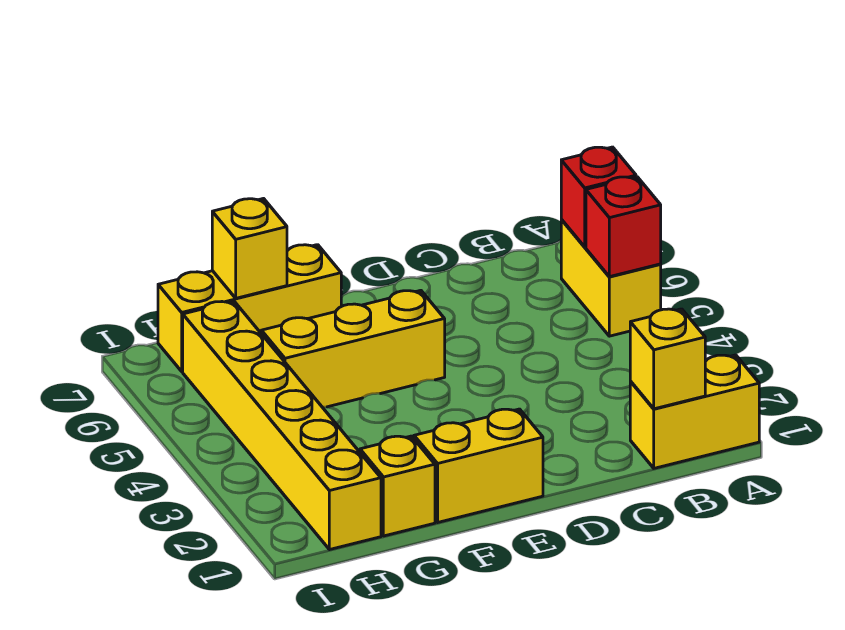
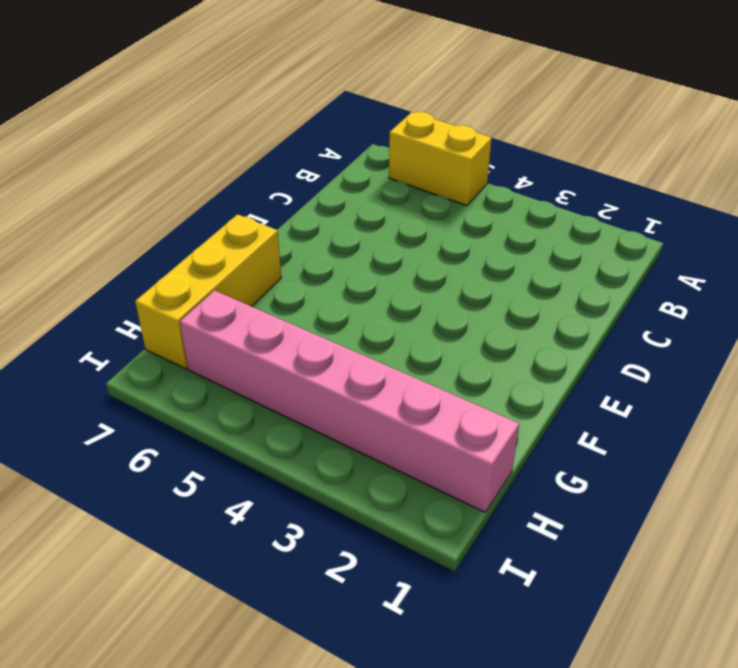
pink brick H1:H6 level 1 -> yellow brick H1:H6 level 1
none -> yellow brick A1:B1 level 1
none -> yellow brick E1:F1 level 1

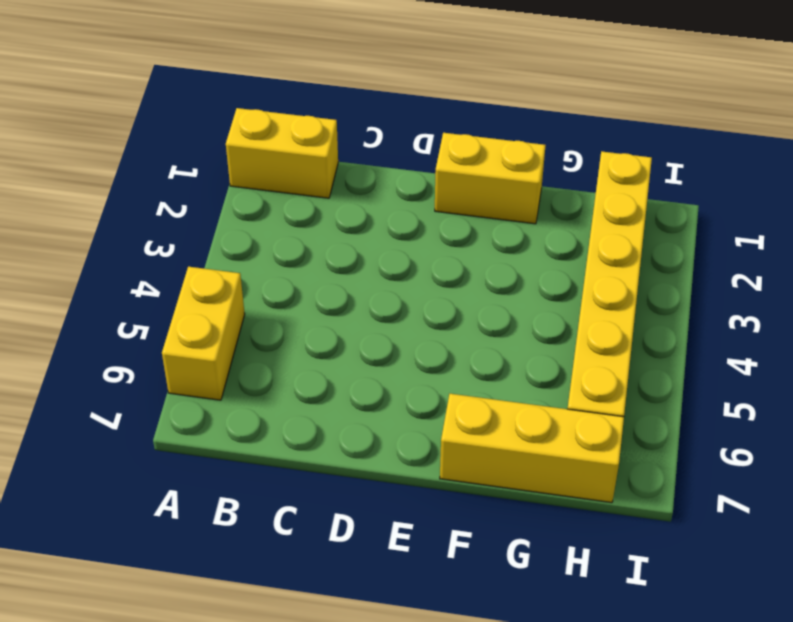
none -> yellow brick E5:G5 level 1
none -> yellow brick G1 level 1

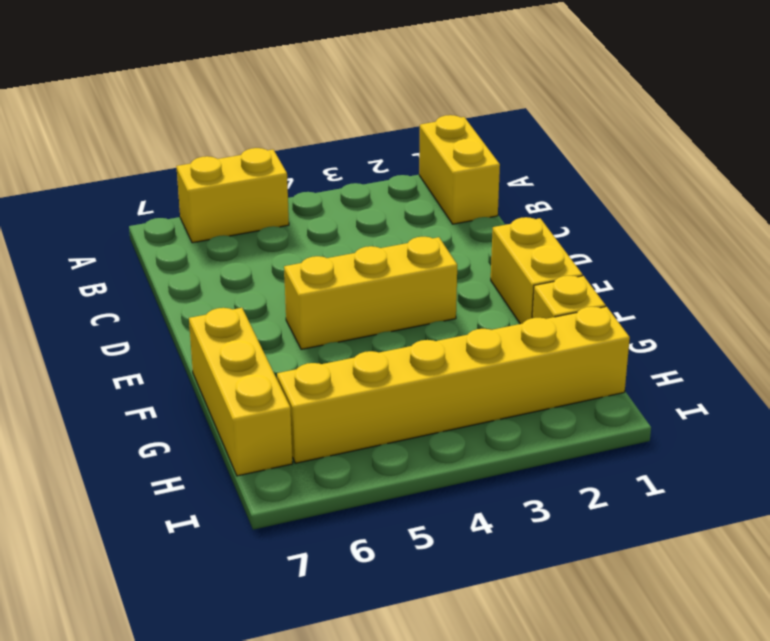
yellow brick E3:E5 level 1 -> yellow brick E5:G5 level 1
none -> red brick A5 level 2
none -> red brick A6 level 2

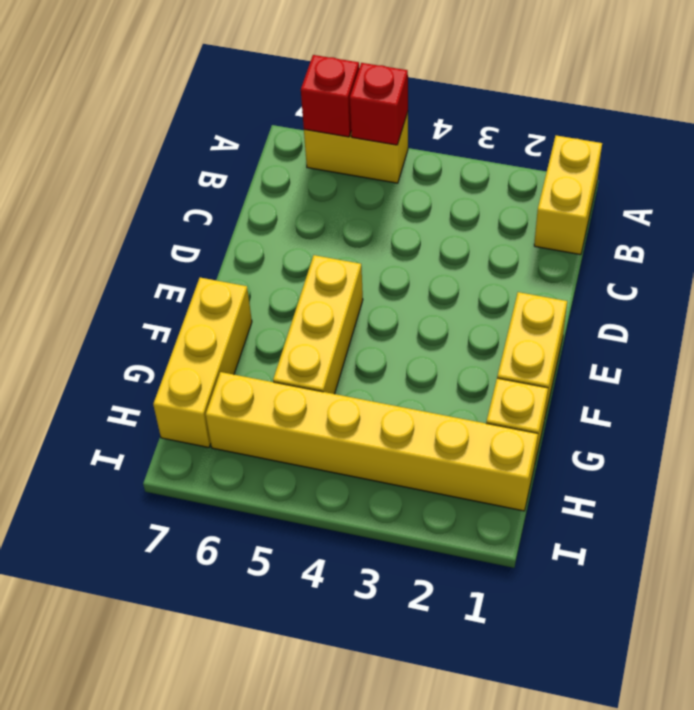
none -> yellow brick B1 level 2
none -> yellow brick G7 level 2

